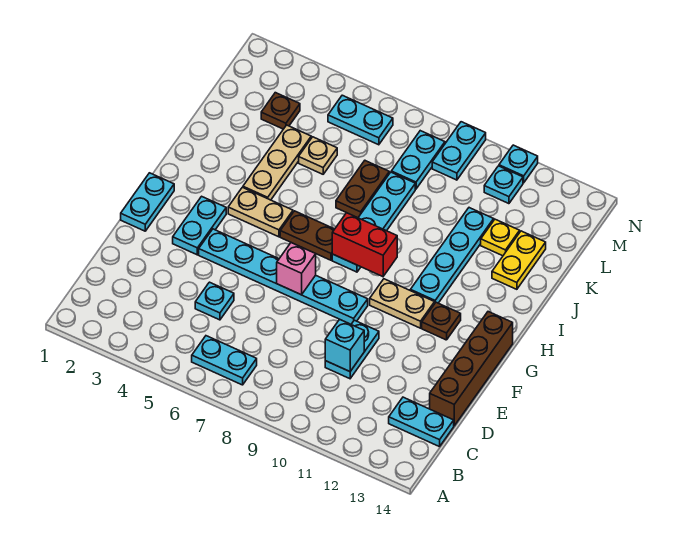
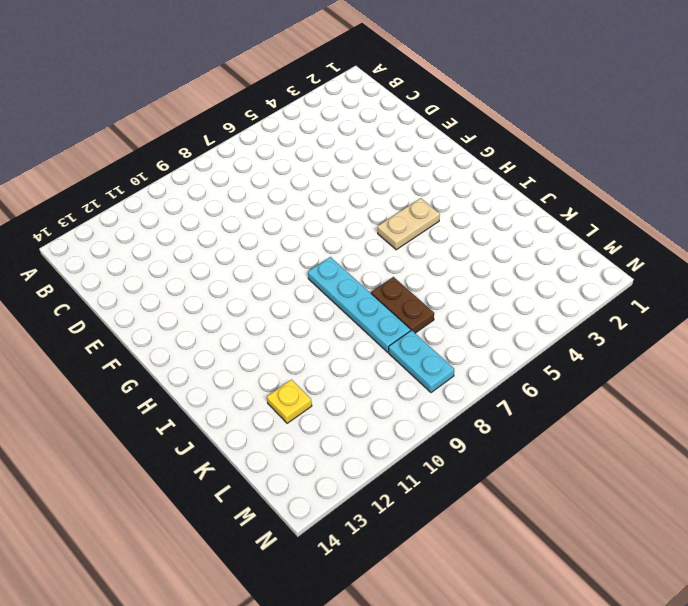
none -> cyan plate B6:B7 level 1
none -> cyan plate C13:C14 level 1
none -> cyan plate D5 level 1

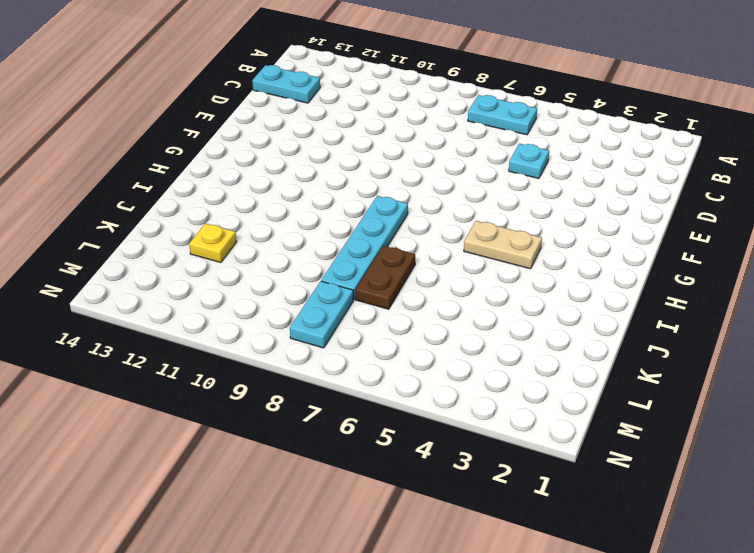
none -> cyan plate D10:E10 level 1
none -> brown brick D14:G14 level 1
none -> cyan plate F1:G1 level 1

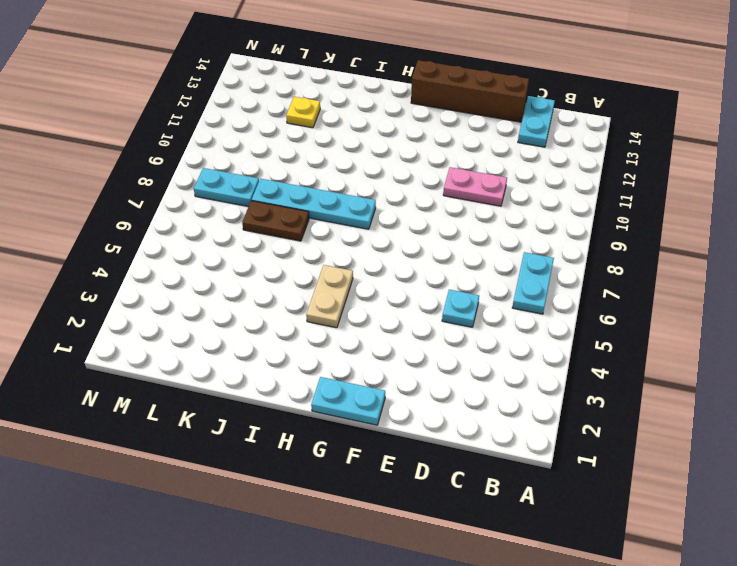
pink plate D10:E10 level 1 -> cyan plate D10:E10 level 1
none -> cyan plate F3:G3 level 1
none -> cyan plate F4:F9 level 1
none -> tan plate G10:G11 level 1

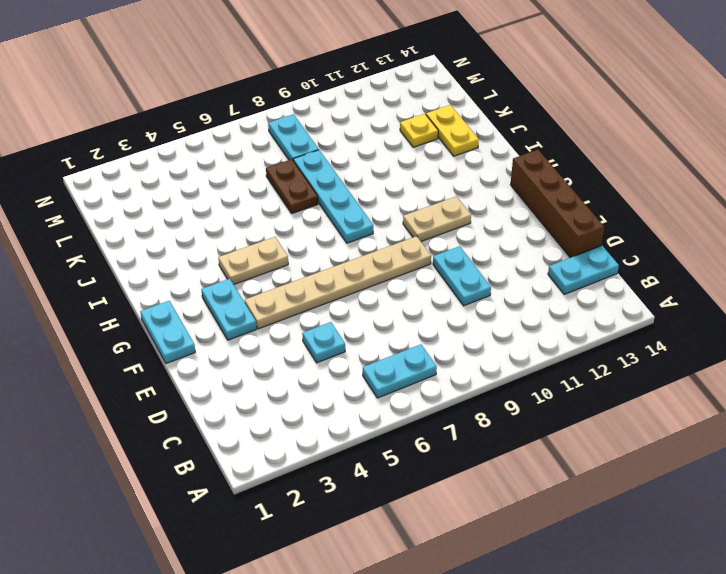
tan plate F4:F9 level 1 -> cyan plate F4:F9 level 1
none -> brown plate G12 level 1
none -> brown plate H6:H7 level 1
none -> cyan plate H11:K11 level 1

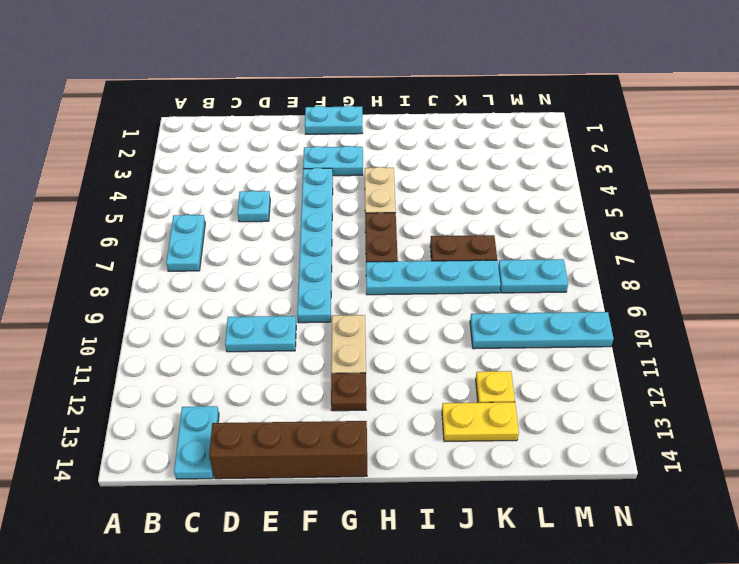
cyan plate K10:N10 level 1 -> cyan plate H11:K11 level 1
none -> tan plate I4:K4 level 1
none -> tan plate K5 level 1
none -> brown plate L3 level 1

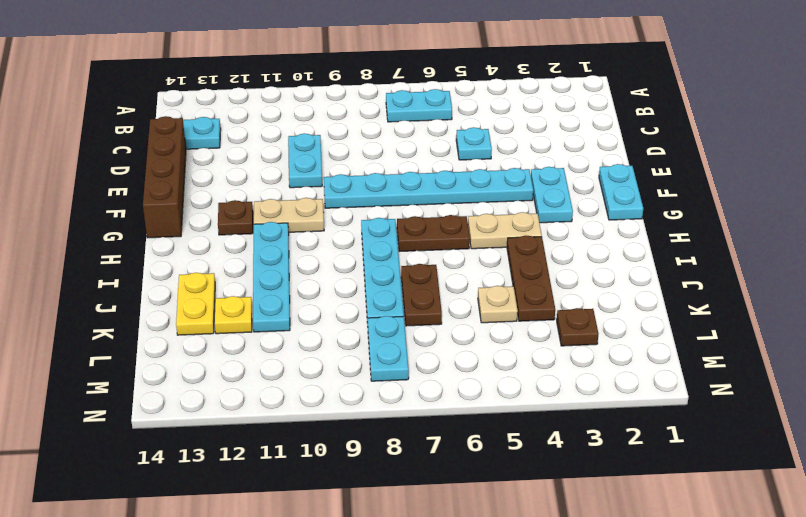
brown plate I4:K4 level 1 -> tan plate I4:K4 level 1
none -> cyan plate M5:M6 level 1
none -> cyan plate M9:N9 level 1
none -> cyan plate M11 level 1

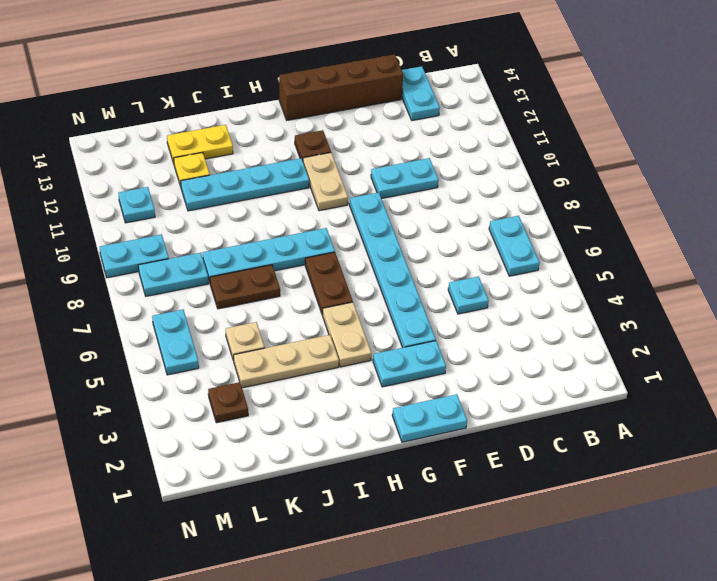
none -> cyan plate N11 level 1
none -> cyan brick D10 level 2
none -> pink brick F7 level 2

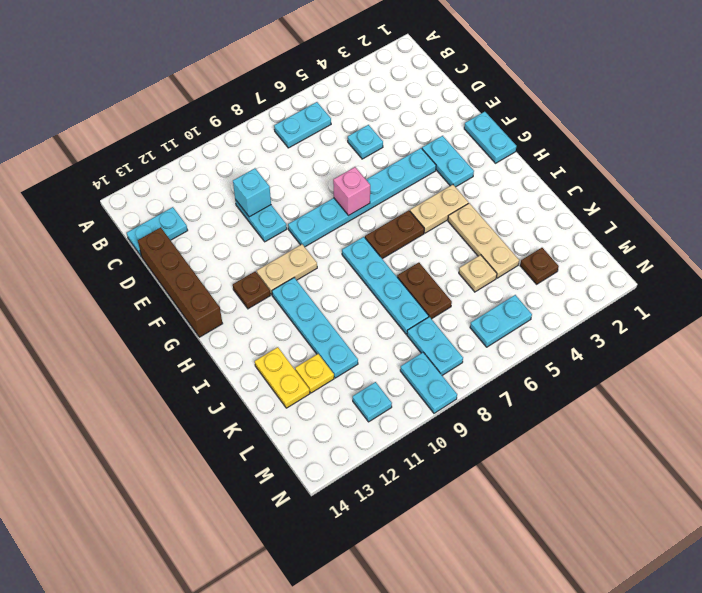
none -> cyan plate N11 level 1
none -> red brick H8:H9 level 2

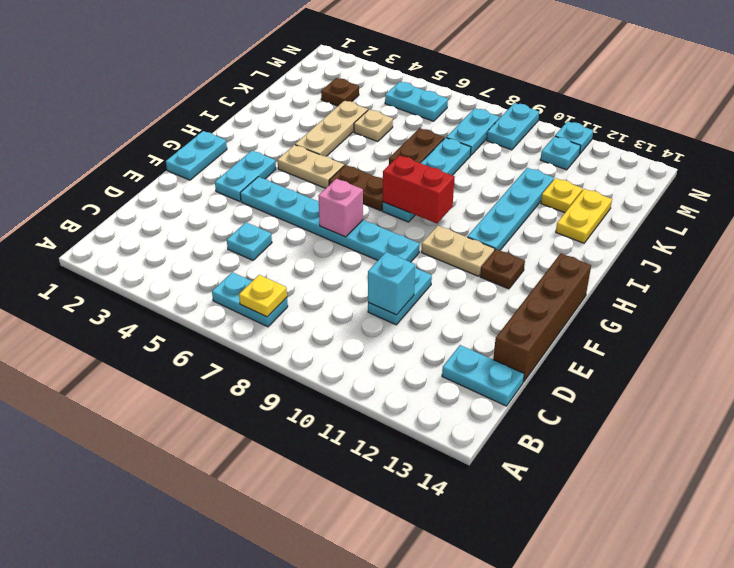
yellow plate B7 level 2 -> none

